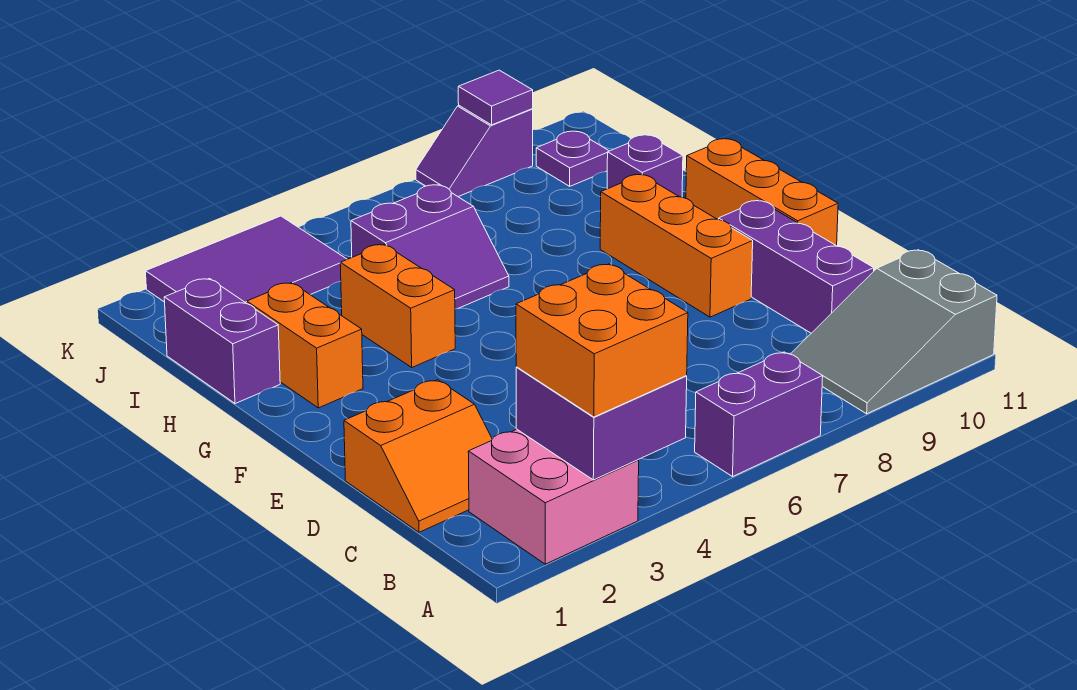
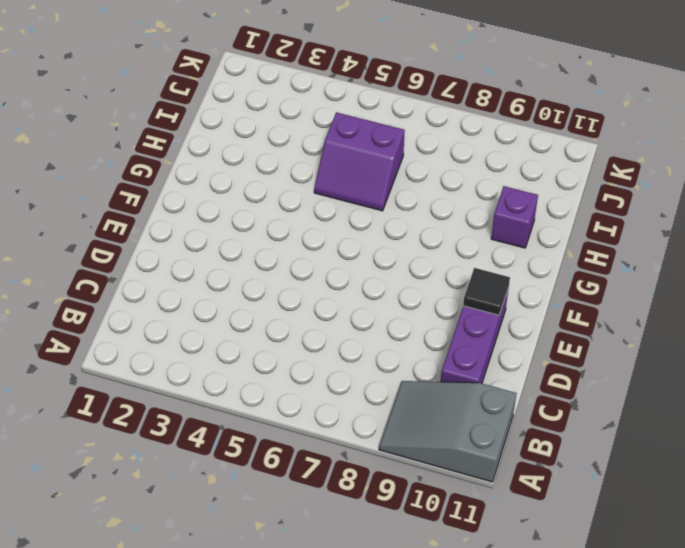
black tile E10 level 2 -> none
none -> pink brick A2:B3 level 1
none -> purple brick A6:A7 level 1
none -> orange slope C1:D2 level 1 top D

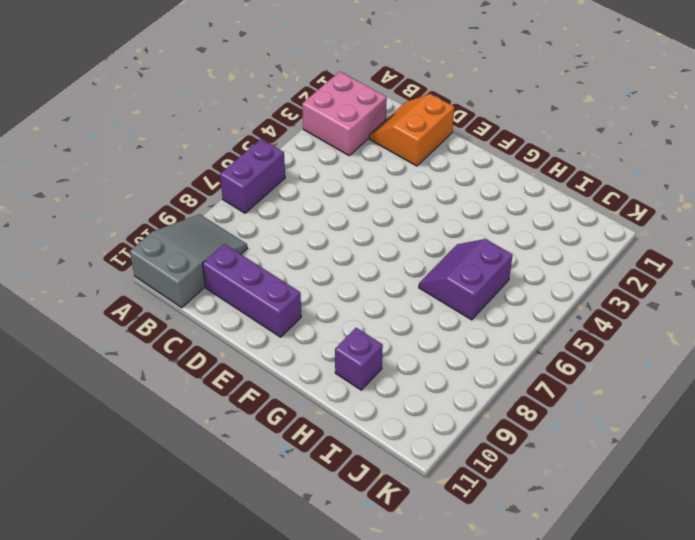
none -> orange brick E9:G9 level 1
none -> orange brick E11:G11 level 1
none -> orange brick G2:H2 level 1

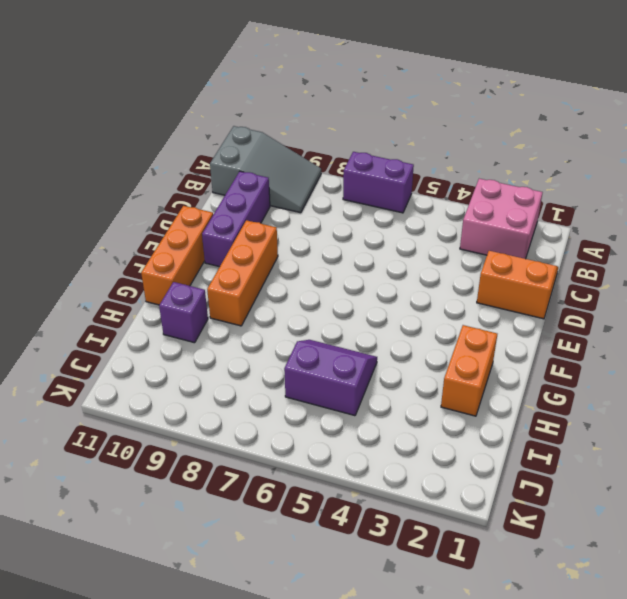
none -> orange brick G4:H4 level 1
none -> purple brick H1:I1 level 1
none -> purple tile J2:K4 level 1

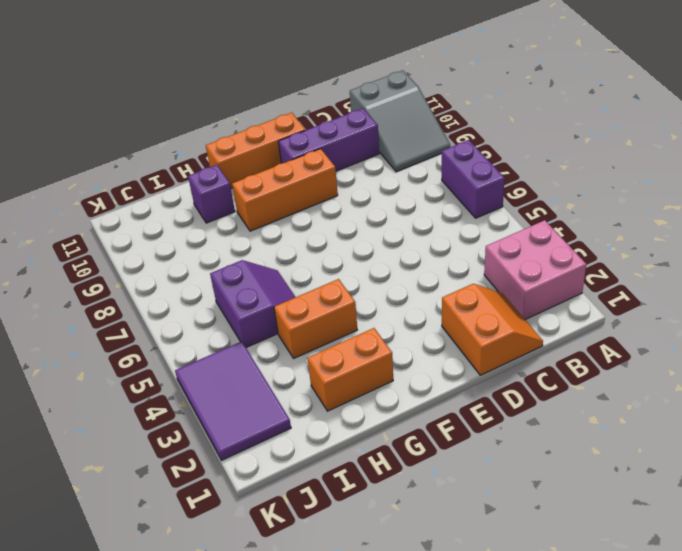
none -> purple brick H1:I1 level 1
none -> purple plate J10 level 1
none -> purple slope K8:K9 level 1 top 9

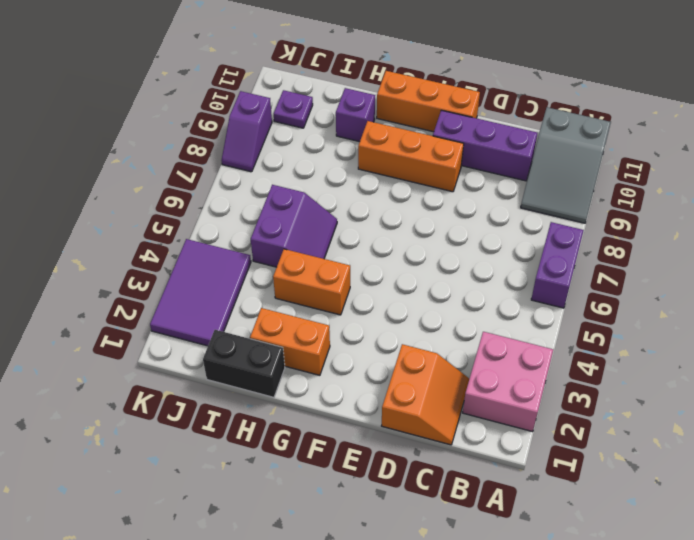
black brick H1:I1 level 1 -> purple brick H1:I1 level 1
none -> purple brick A3:B4 level 2
none -> purple tile K9 level 2
none -> orange brick A3:B4 level 3

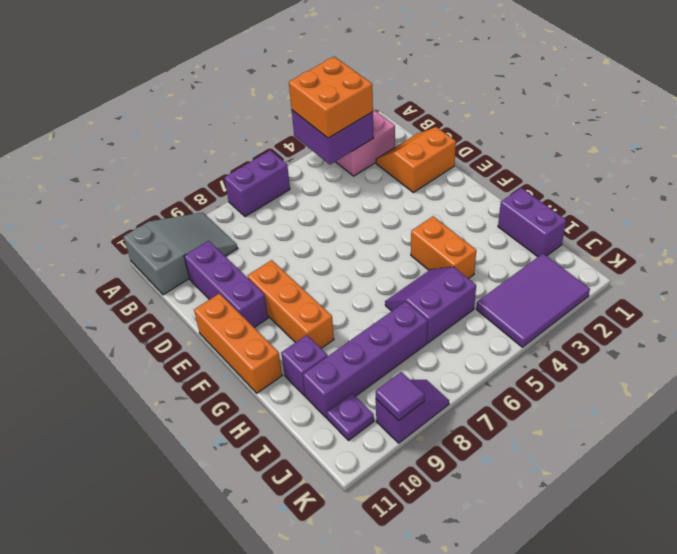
purple brick I7:I10 level 1 -> none
none -> orange brick G2:H2 level 1

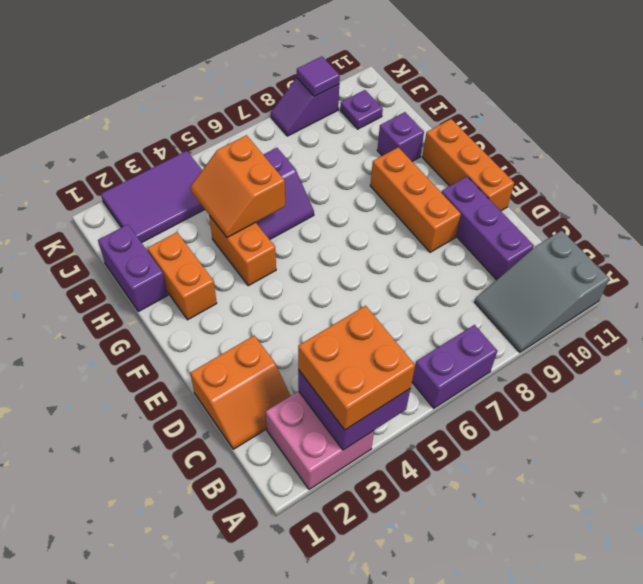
orange slope H4:I5 level 2 top 5 -> none

